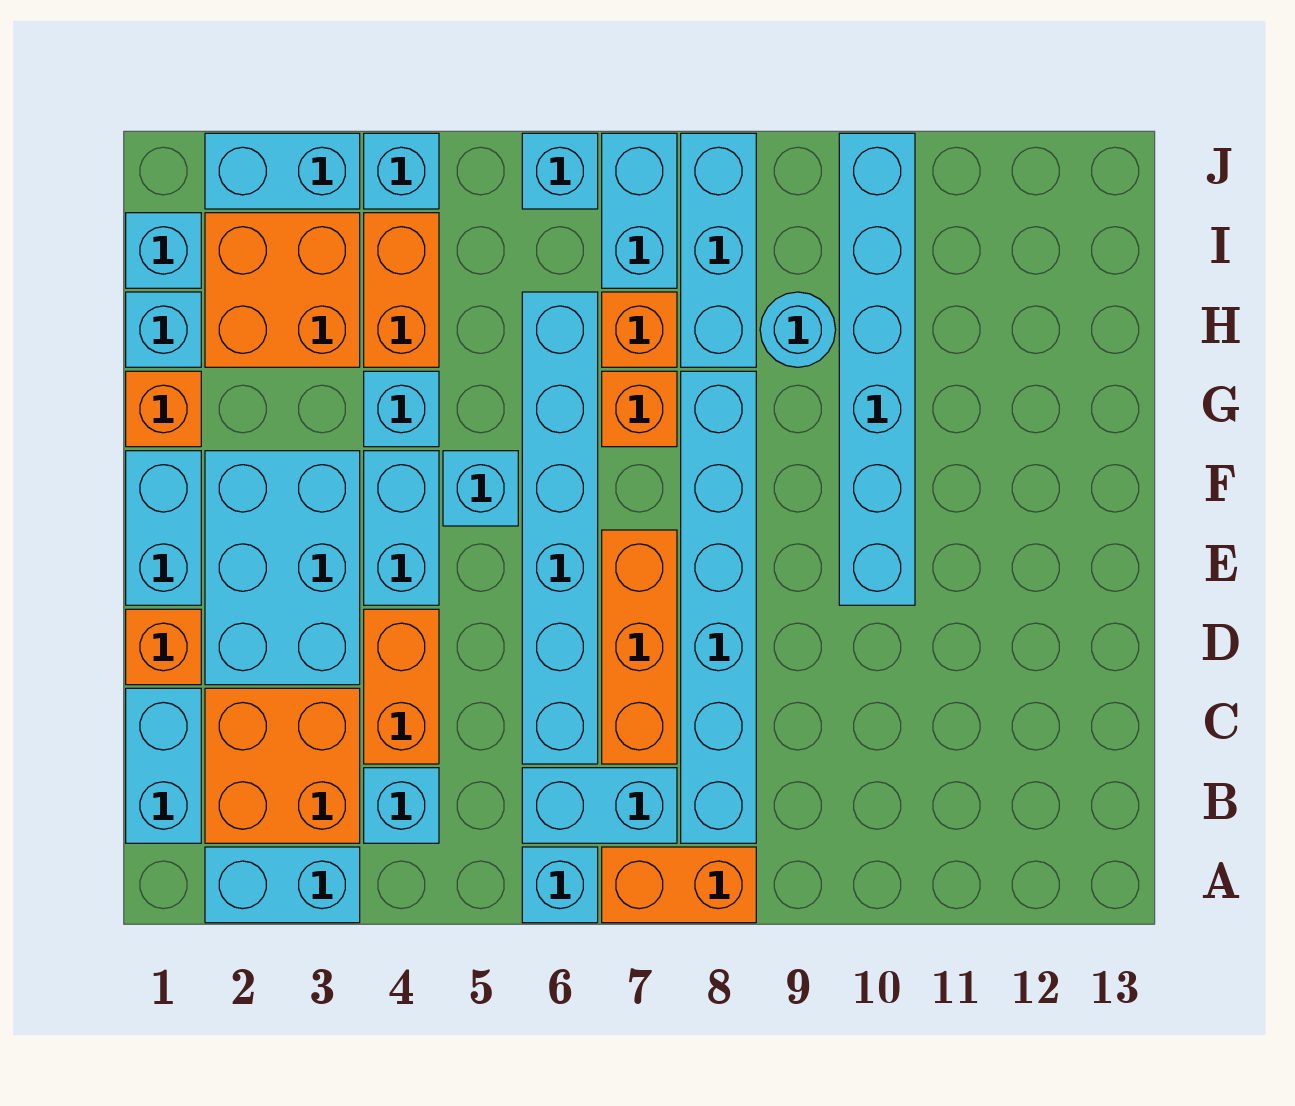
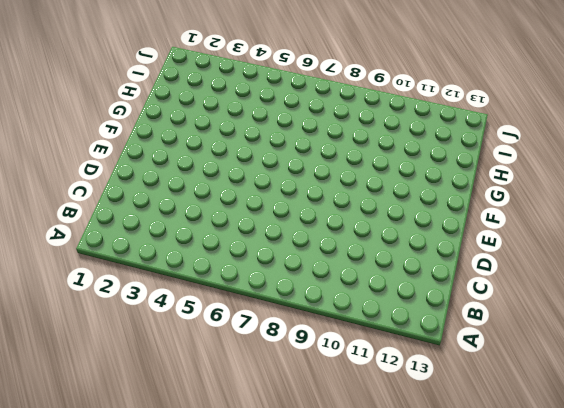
none -> cyan brick A2:A3 level 1
none -> cyan brick A6 level 1
none -> orange brick A7:A8 level 1
none -> cyan brick B1:C1 level 1

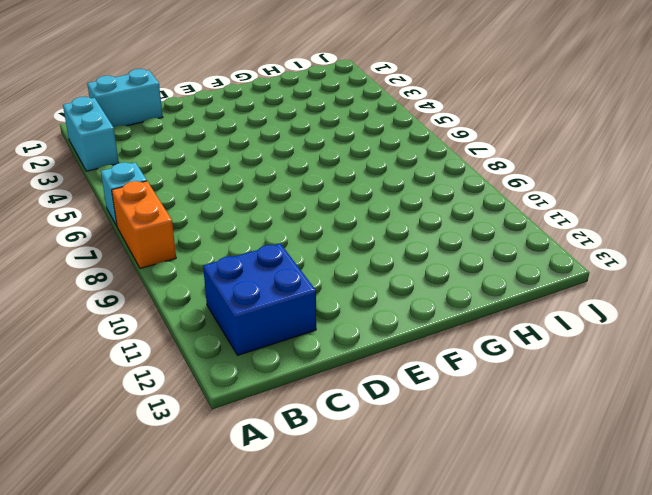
blue brick B11:C12 level 1 -> none
none -> orange brick B2:C3 level 1
none -> cyan brick B4 level 1
none -> cyan brick B6:B7 level 1
none -> cyan brick B8:G8 level 1

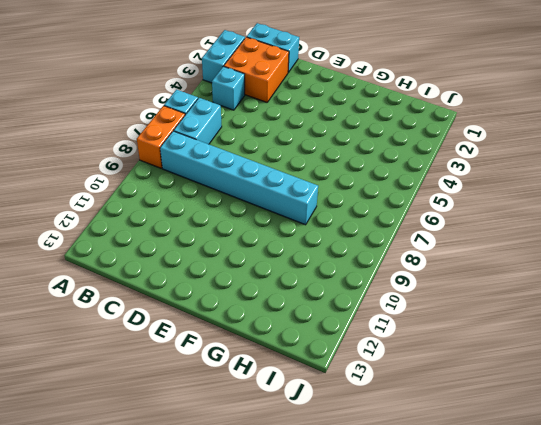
none -> orange brick C4:D4 level 1
none -> cyan brick C6:H6 level 1
none -> orange brick C7:E7 level 1
none -> orange brick D1 level 1

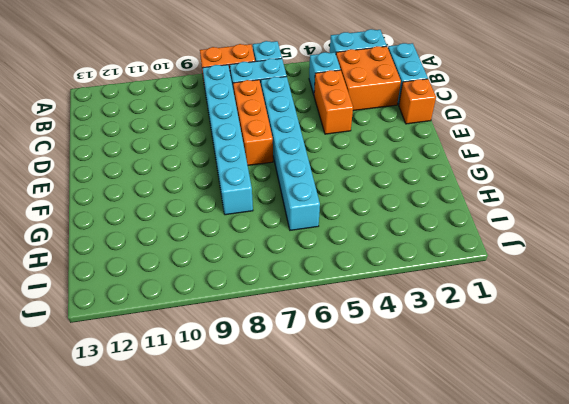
none -> cyan brick D2:F3 level 1
none -> cyan brick E1:F1 level 1
none -> cyan brick E4:F4 level 1
none -> cyan brick E10:J10 level 1

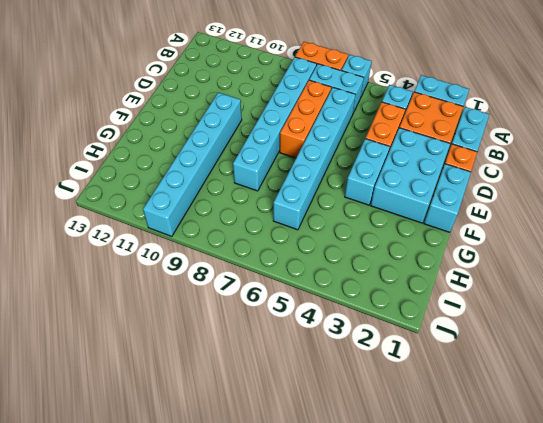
none -> cyan brick F5 level 1
none -> orange brick G1 level 1
none -> cyan brick G4 level 1
none -> orange brick G7 level 1

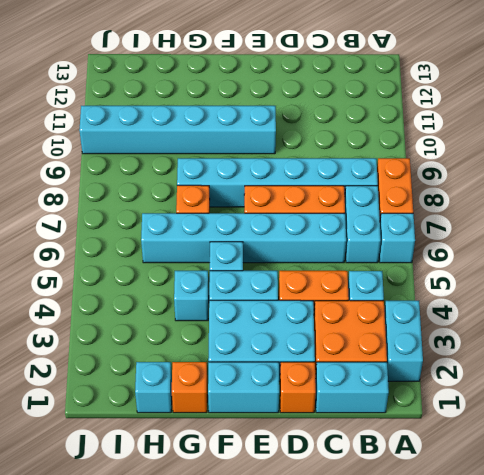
none -> orange brick H2:I3 level 1
none -> orange brick H4:I4 level 1
none -> orange brick H7 level 1
none -> cyan brick H8:J8 level 1

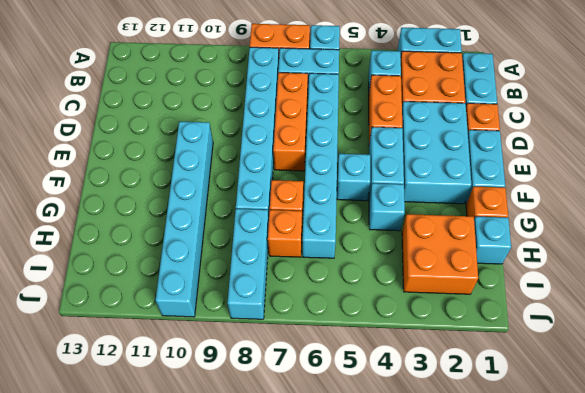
none -> orange brick H4:I4 level 1
none -> cyan round brick H9 level 1
none -> cyan brick I1 level 1
none -> cyan brick I7:J7 level 1

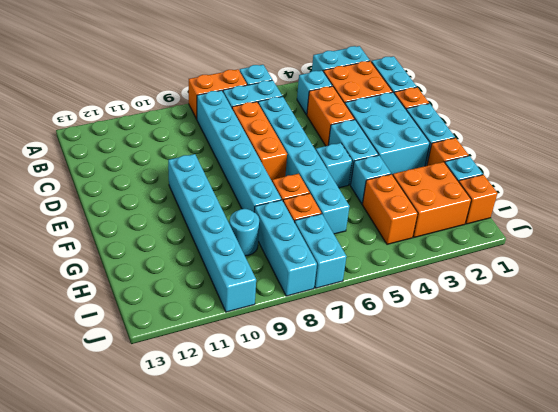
orange brick I1 level 1 -> cyan brick I1 level 1
none -> cyan brick J2:J3 level 1
none -> cyan brick J4 level 1
none -> cyan brick J6 level 1

